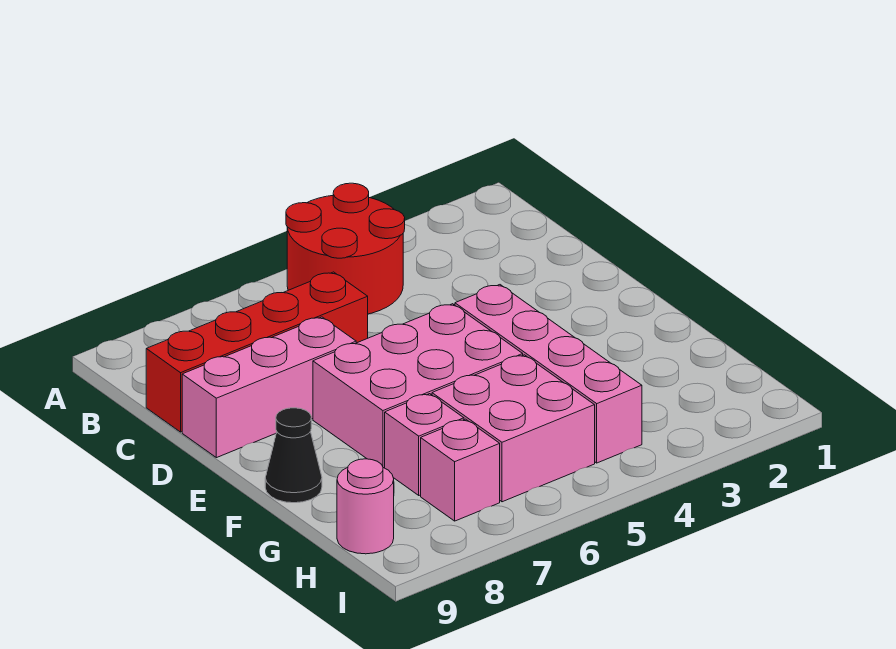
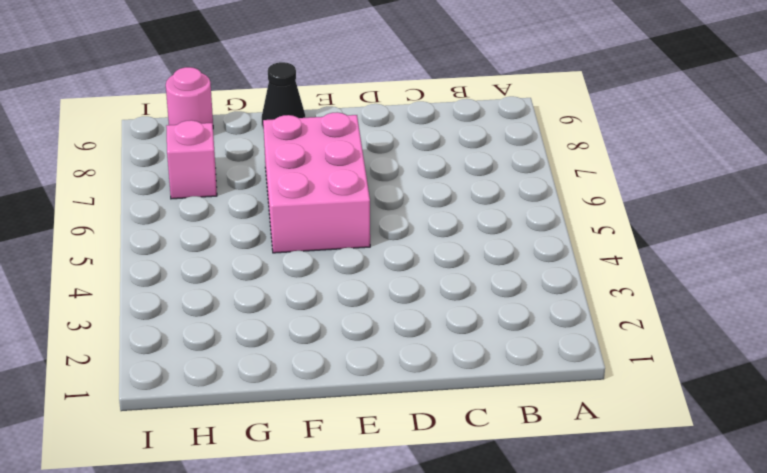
none -> red round brick A4:B5 level 1
none -> red brick C6:C9 level 1

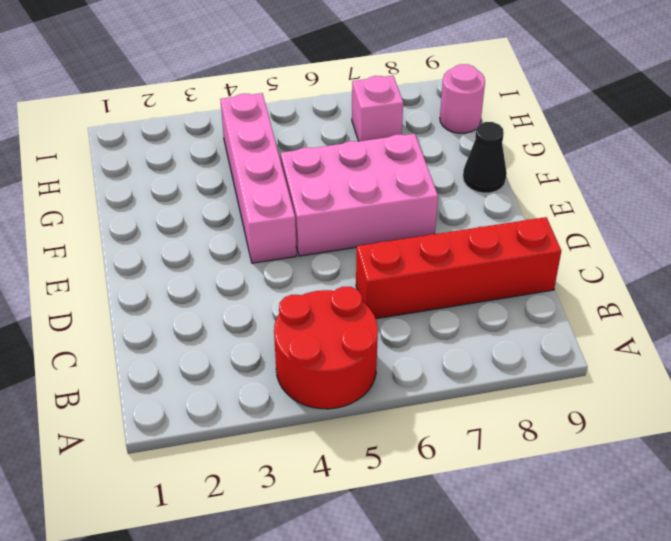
none -> pink brick D7:D9 level 1
none -> pink brick G5:H6 level 1

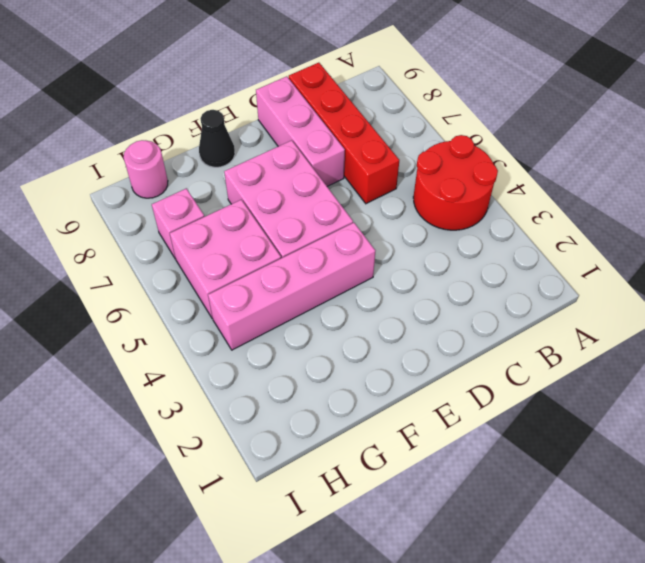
none -> pink brick G7 level 1

